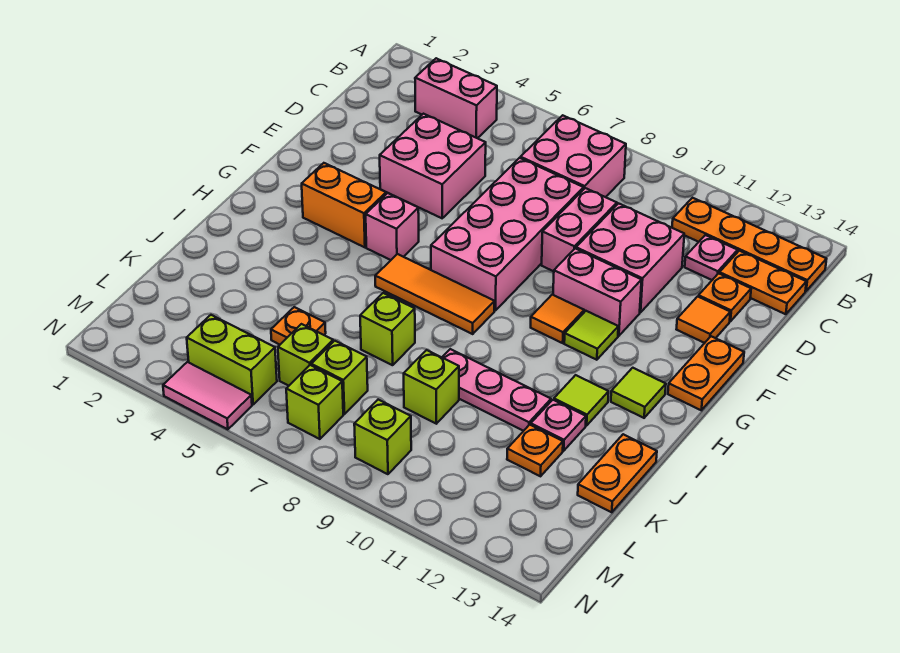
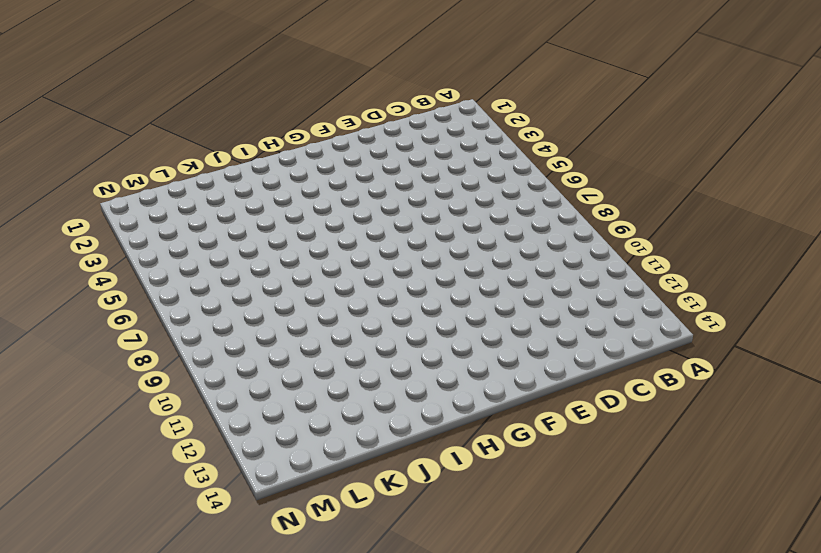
none -> pink brick B3:B4 level 1
none -> pink brick B7:C8 level 1
none -> orange plate B11:B14 level 1
none -> pink plate C12 level 1

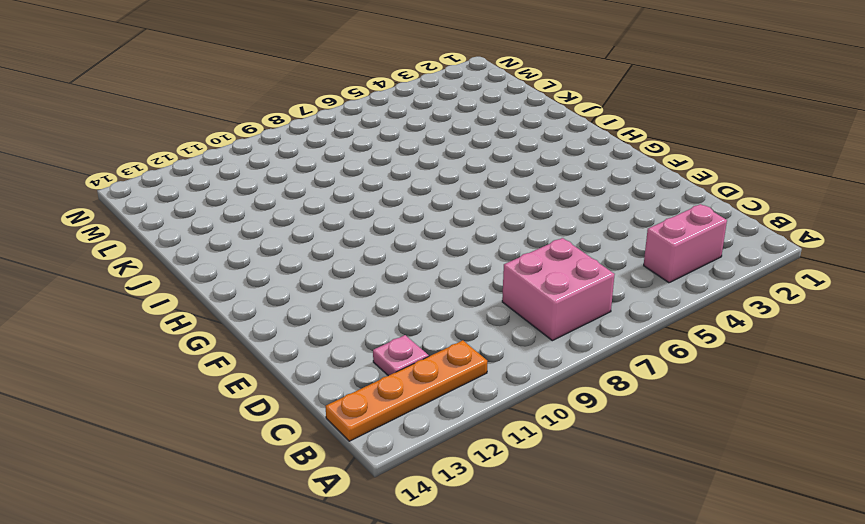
none -> orange plate C13:C14 level 1
none -> pink brick D4:E5 level 1
none -> pink brick D7:G8 level 1
none -> pink brick D9:E9 level 1

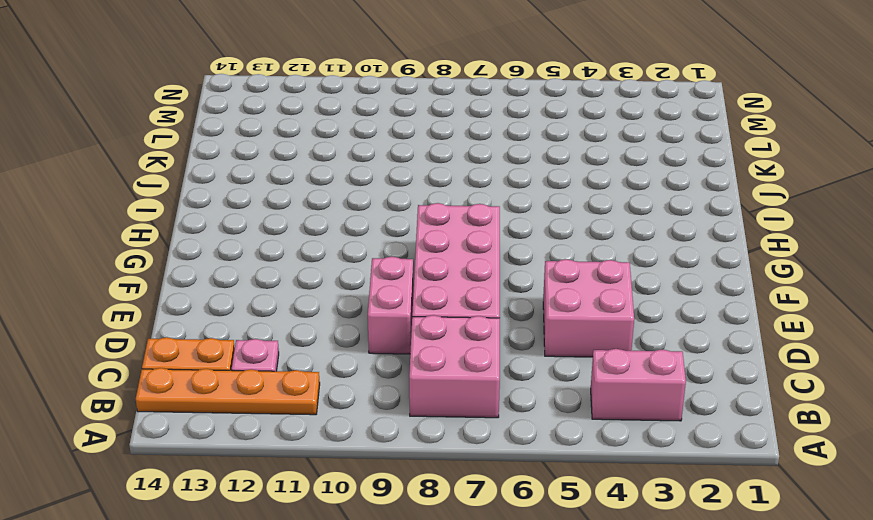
none -> pink brick D10:E11 level 1
none -> orange plate D13 level 1
none -> orange tile E13 level 1
none -> pink brick F10:F11 level 1

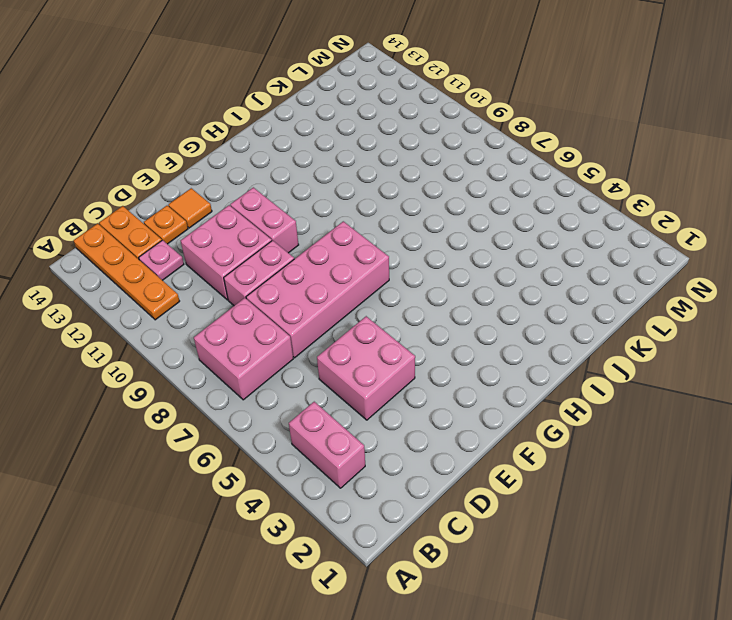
none -> orange plate F14:G14 level 1
none -> orange brick G3:G4 level 1
none -> pink brick G5 level 1
none -> orange tile G10 level 1

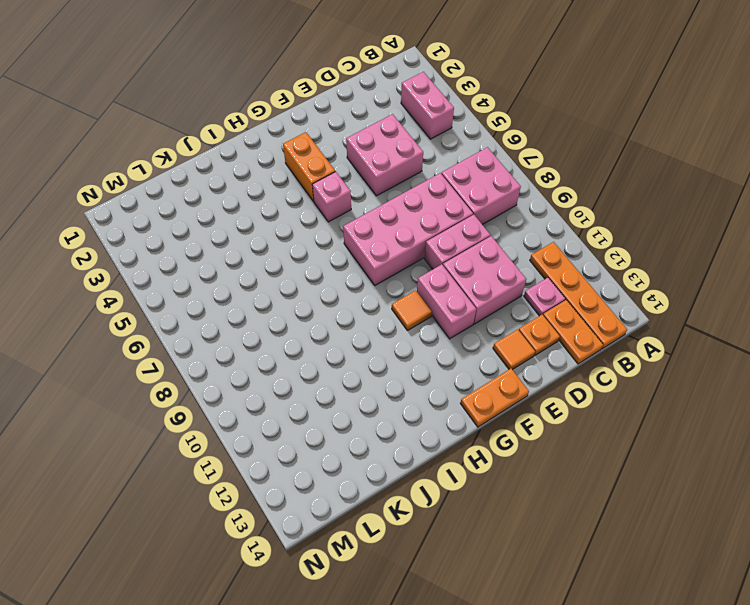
none -> lime tile G11 level 1
none -> orange tile H6:H8 level 1
none -> lime tile H13 level 1
none -> lime tile I12 level 1

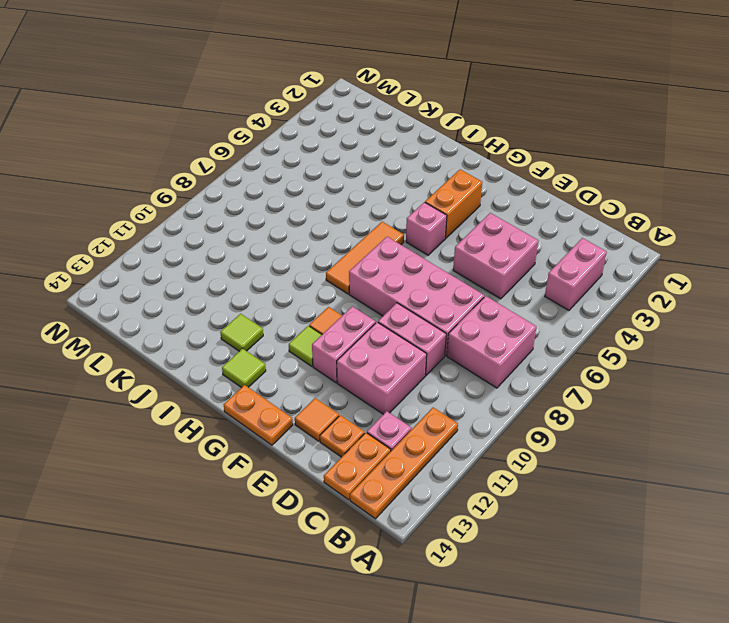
none -> lime brick J7 level 1
none -> pink plate J9:J11 level 1
none -> pink plate J12 level 1
none -> orange plate J14:K14 level 1

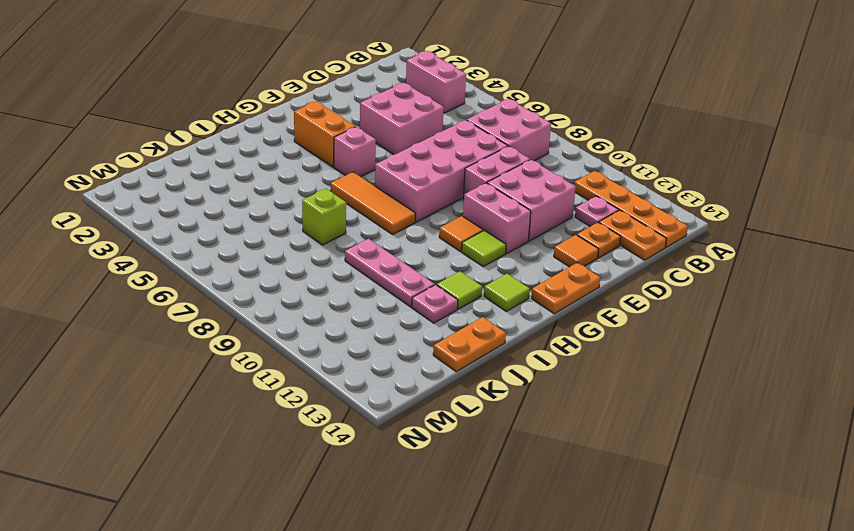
none -> orange plate K5 level 1
none -> lime brick K9 level 1
none -> orange plate K12 level 1
none -> lime brick L6 level 1

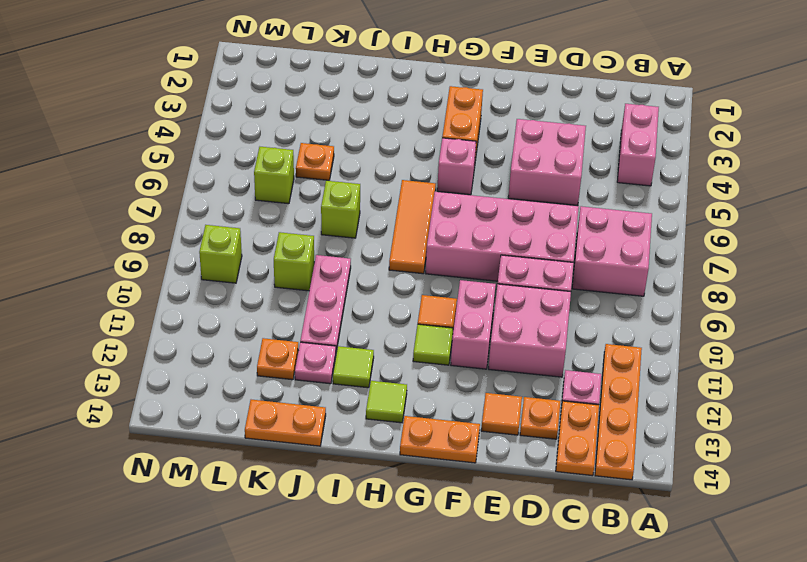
none -> lime brick L7 level 1
none -> lime brick M4:M5 level 1
none -> lime brick M7 level 1
none -> pink tile N4:N5 level 1

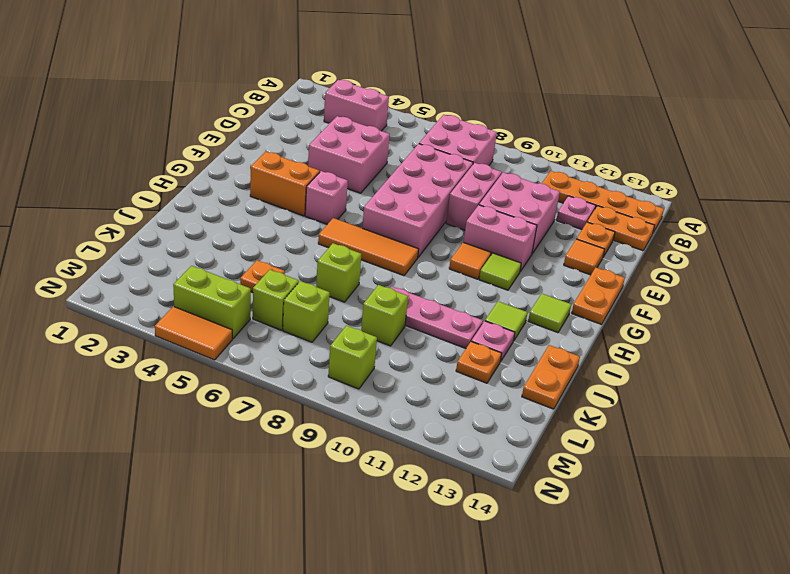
orange tile N4:N5 level 1 -> pink tile N4:N5 level 1
none -> lime brick M7 level 1

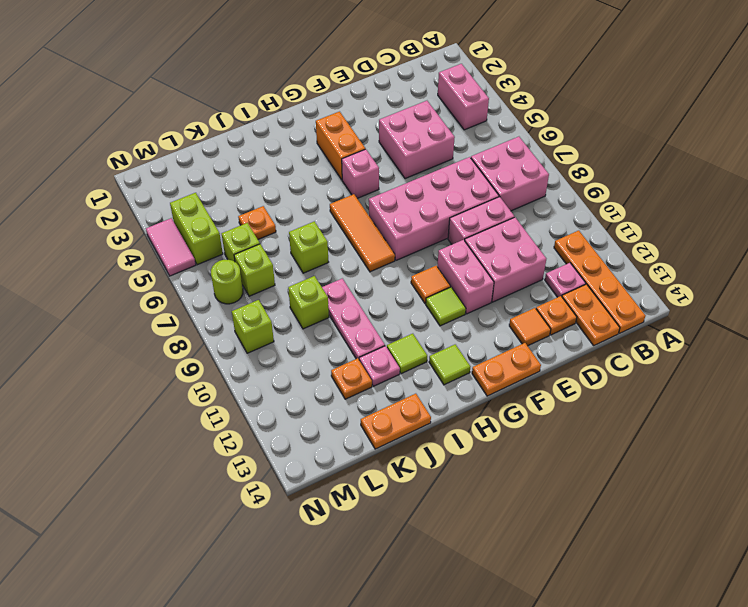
lime round brick M7 level 1 -> lime brick M7 level 1

